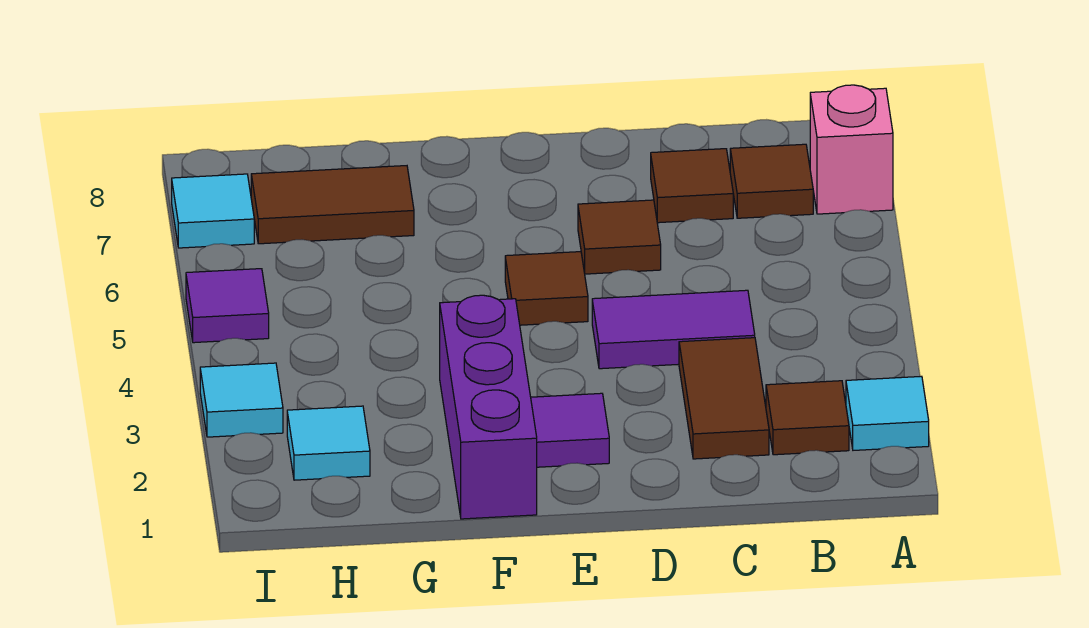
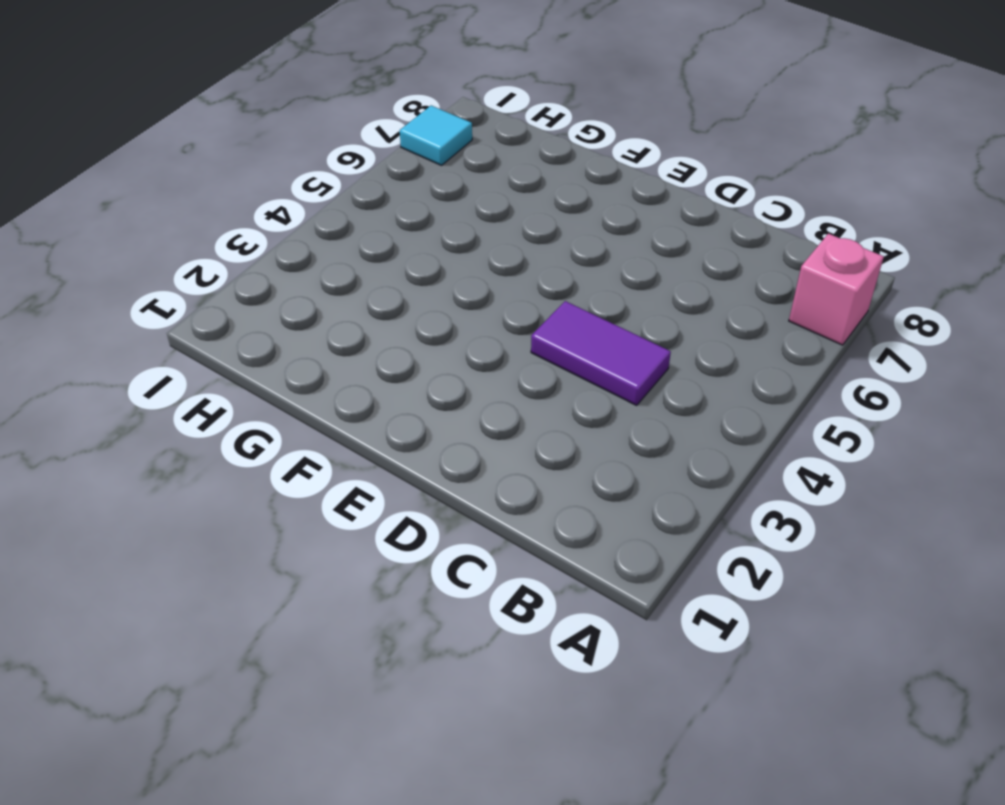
none -> cyan tile A2 level 1
none -> brown tile B2 level 1
none -> brown tile B7 level 1

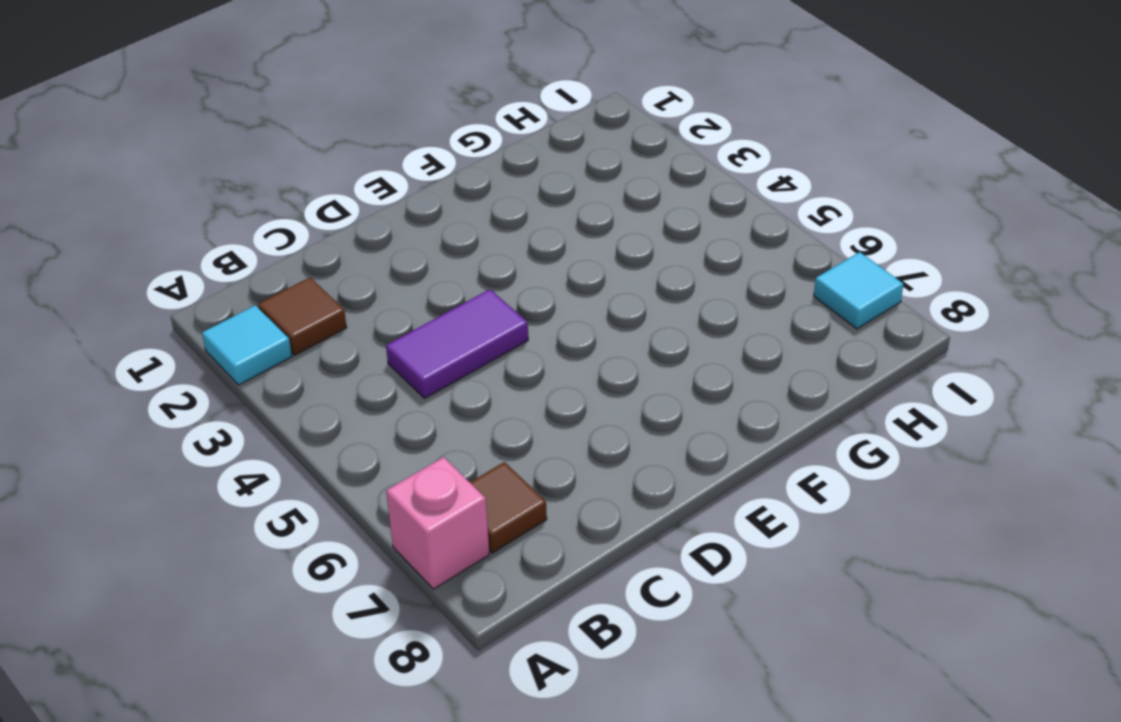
none -> brown tile C2:C3 level 1
none -> brown tile C7 level 1
none -> brown tile D6 level 1

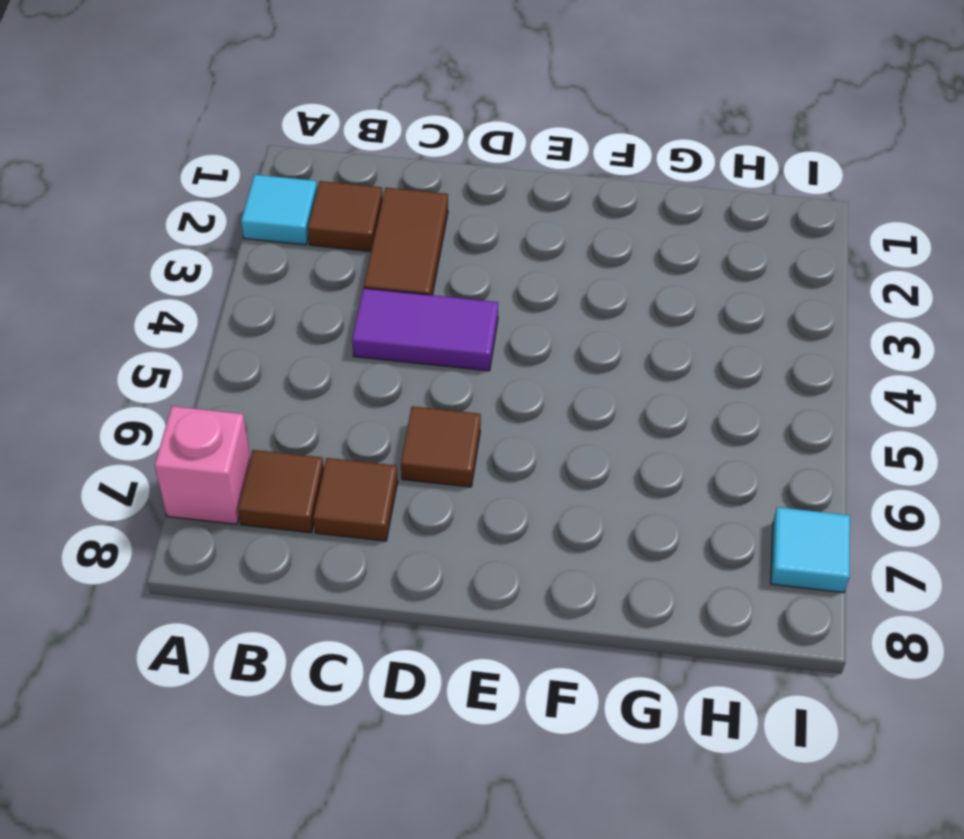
none -> purple tile E2 level 1
none -> brown tile E5 level 1
none -> purple brick F1:F3 level 1

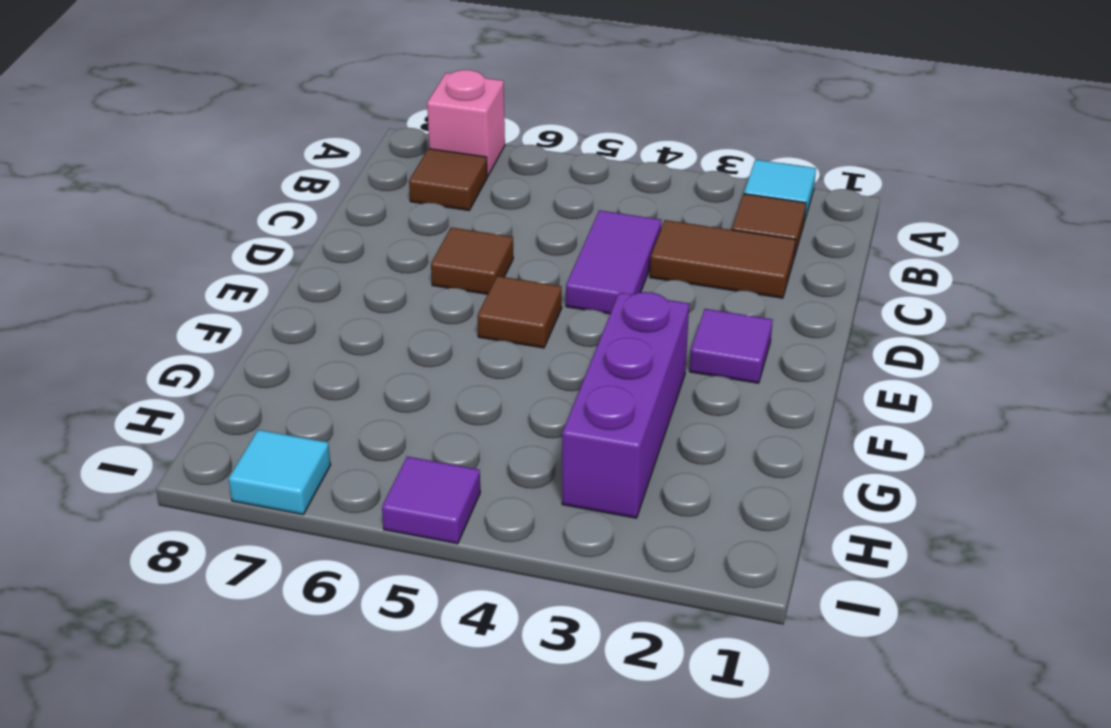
purple brick F3:H3 level 1 -> purple brick F1:F3 level 1
none -> brown tile C7 level 1
none -> brown tile G7:H7 level 1
none -> cyan tile H2 level 1

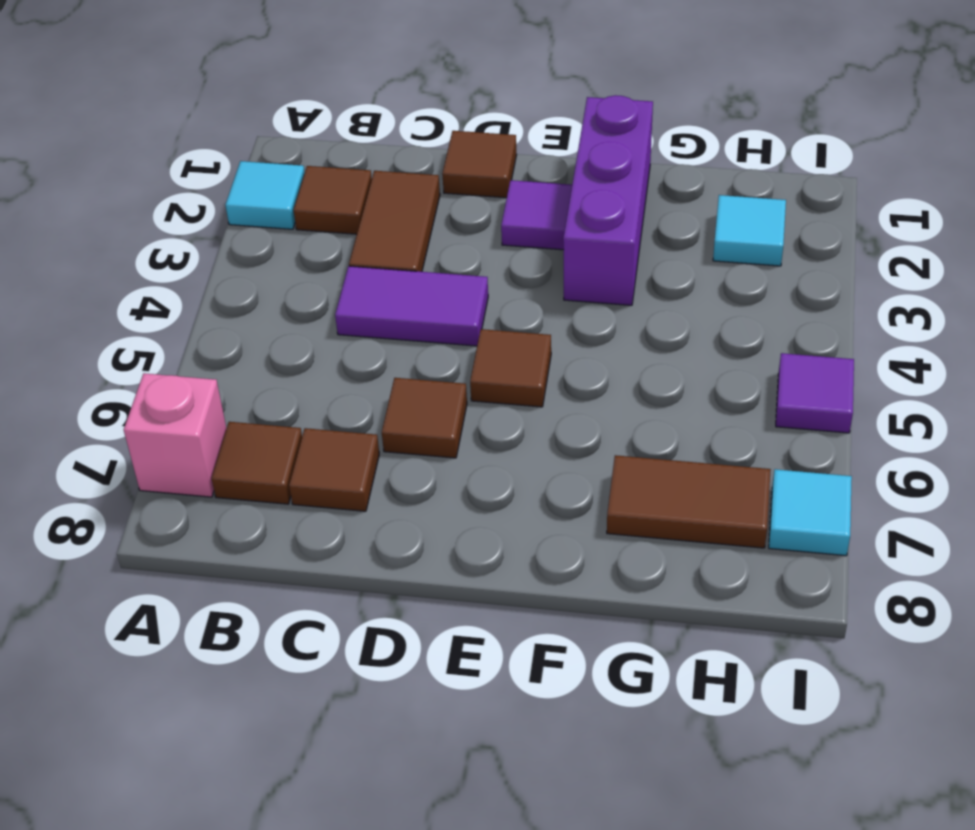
brown tile D1 level 1 -> none
none -> cyan tile I3 level 1

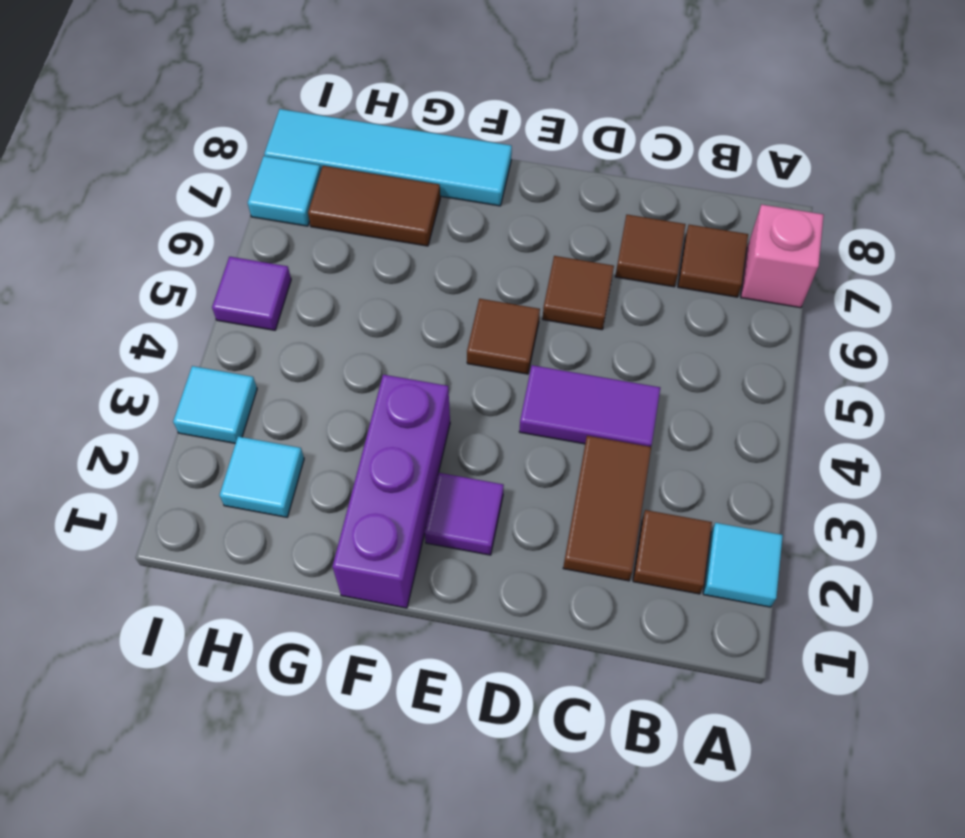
cyan tile F8:I8 level 1 -> none

